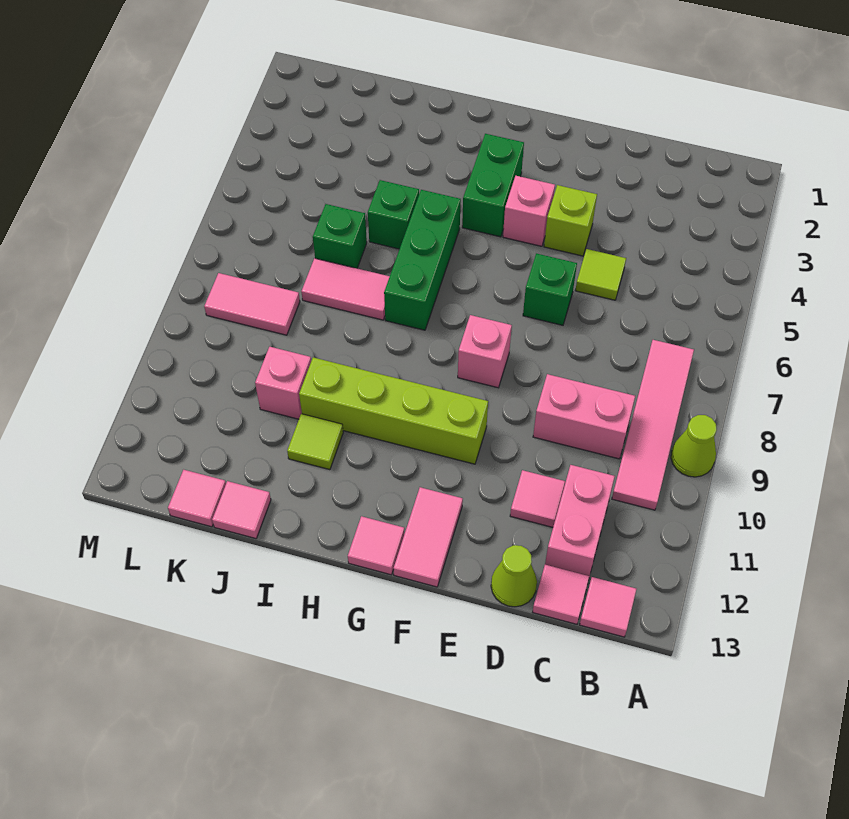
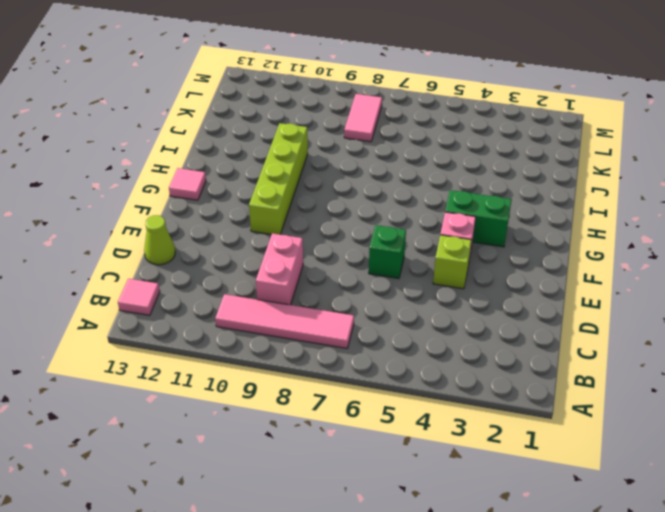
none -> lime cone A9 level 1
none -> pink brick C11:C12 level 1
none -> pink tile C13 level 1

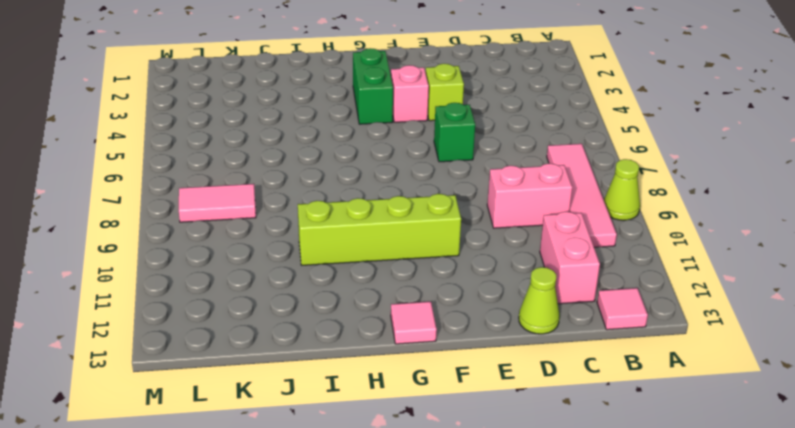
none -> pink tile C13 level 1
none -> lime tile D5 level 1
none -> pink tile D11 level 1

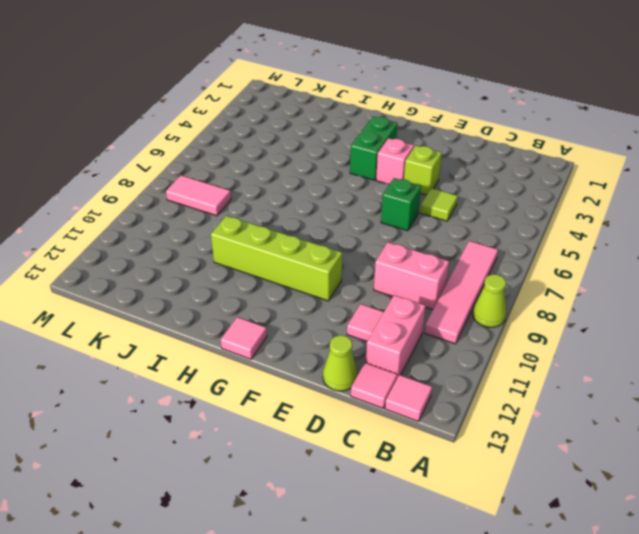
none -> pink brick F8 level 1
none -> pink tile F12:F13 level 1
none -> green brick H5:H7 level 1

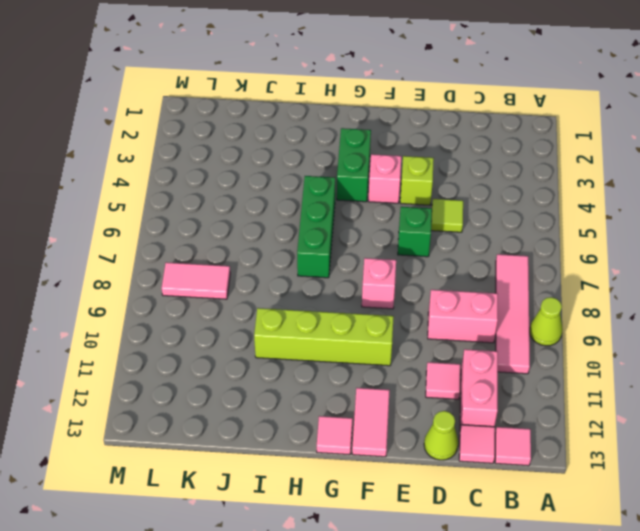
none -> green brick I5 level 1
none -> pink tile I7:J7 level 1
none -> lime tile I11 level 1

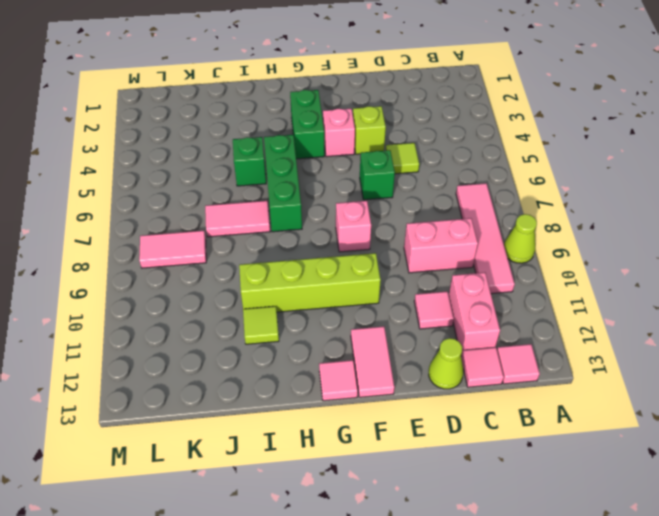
none -> green brick J6 level 1
none -> pink brick J10 level 1
none -> pink tile J13 level 1

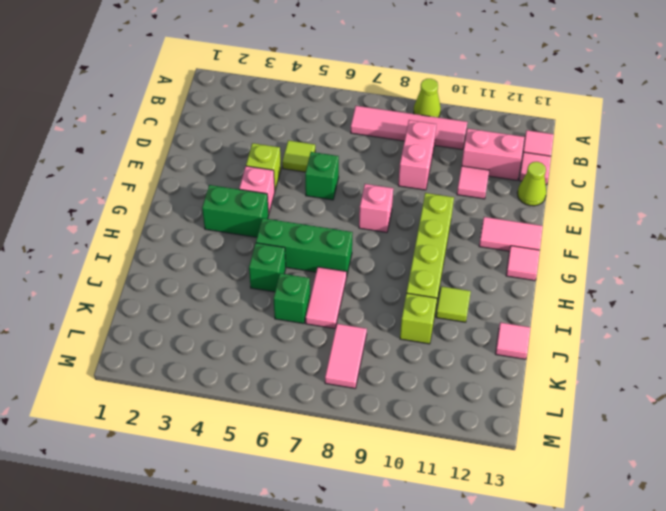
lime brick J10 level 1 -> pink brick J10 level 1
none -> pink tile K13 level 1

